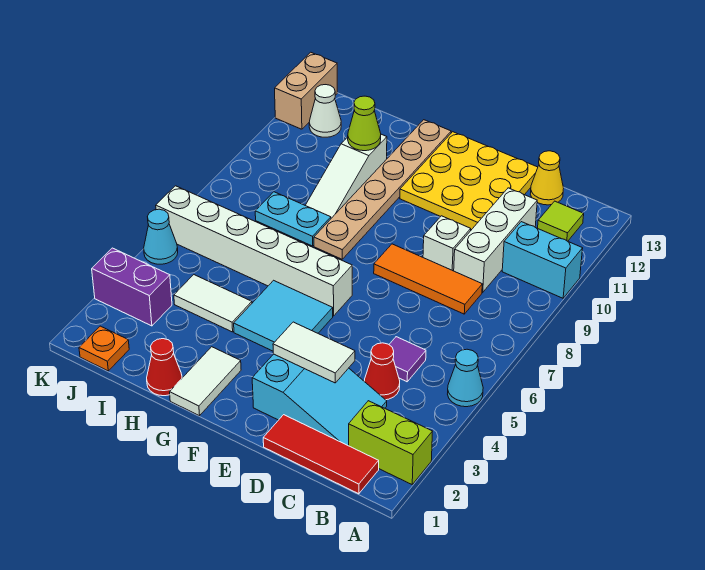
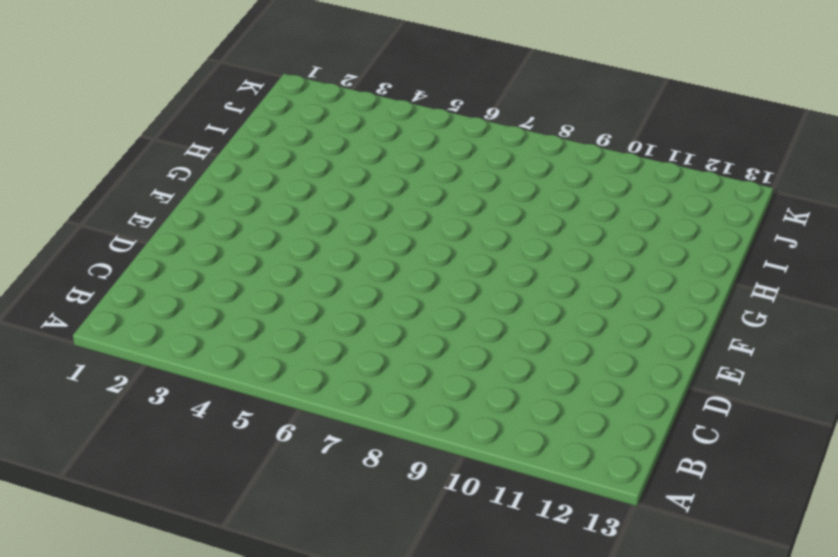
none -> lime brick A2:B2 level 1
none -> cyan cone A5 level 1
none -> cyan brick A10:B10 level 1

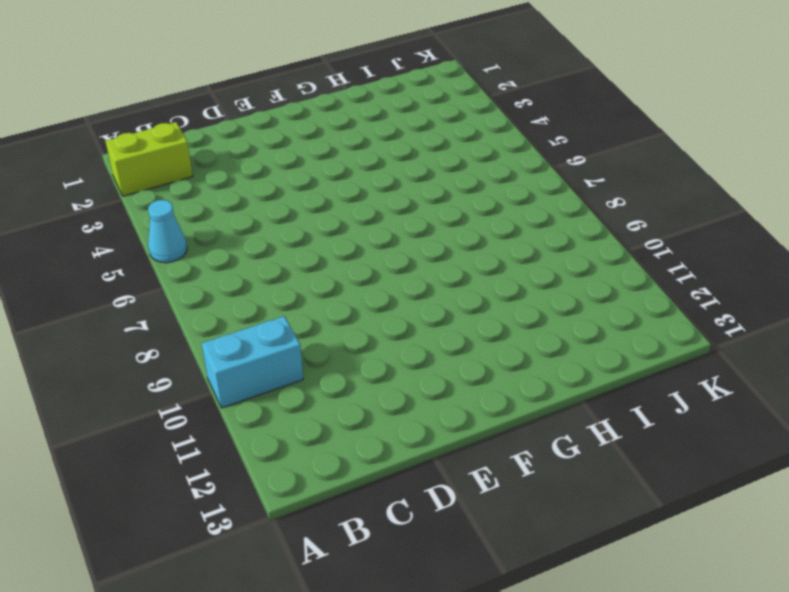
none -> red tile B1:D1 level 1
none -> lime tile B12 level 1
none -> cyan slope C2:E3 level 1 top E

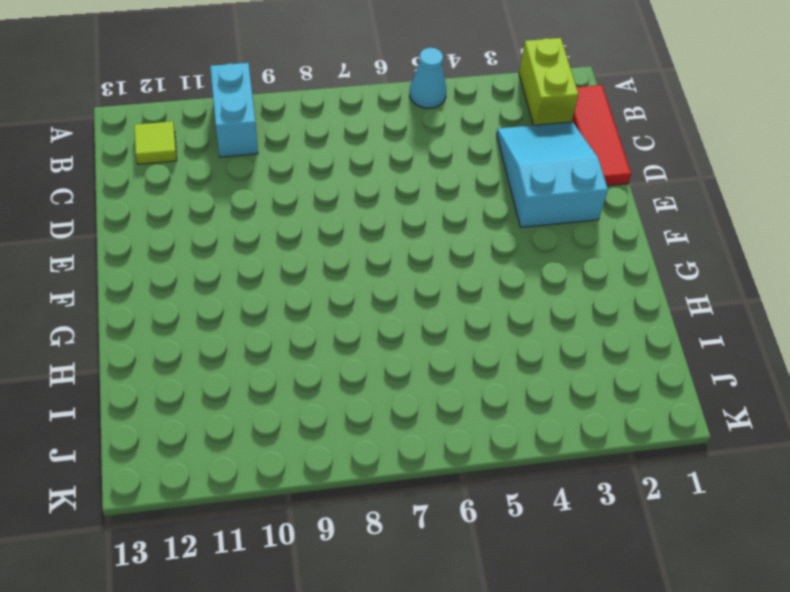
none -> red cone C4 level 1
none -> purple tile C5 level 1
none -> orange tile C8:E8 level 1

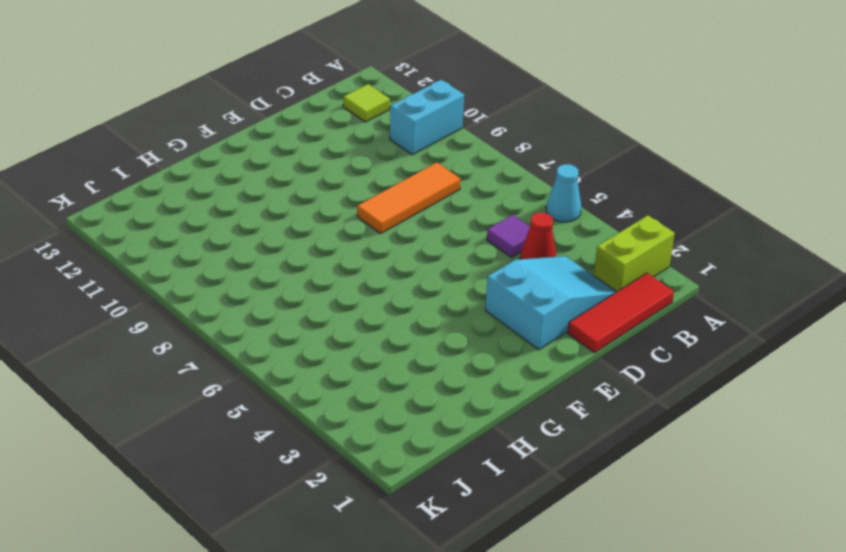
none -> white brick C9:C11 level 1
none -> yellow cone C13 level 1
none -> white brick D9 level 1

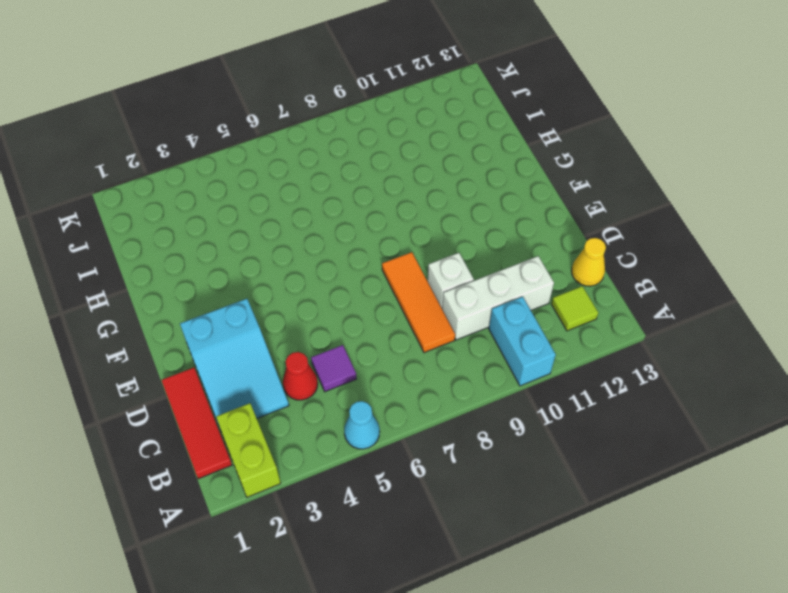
none -> yellow plate D11:F13 level 1
none -> cyan tile F4:G5 level 1
none -> white brick F6:K6 level 1

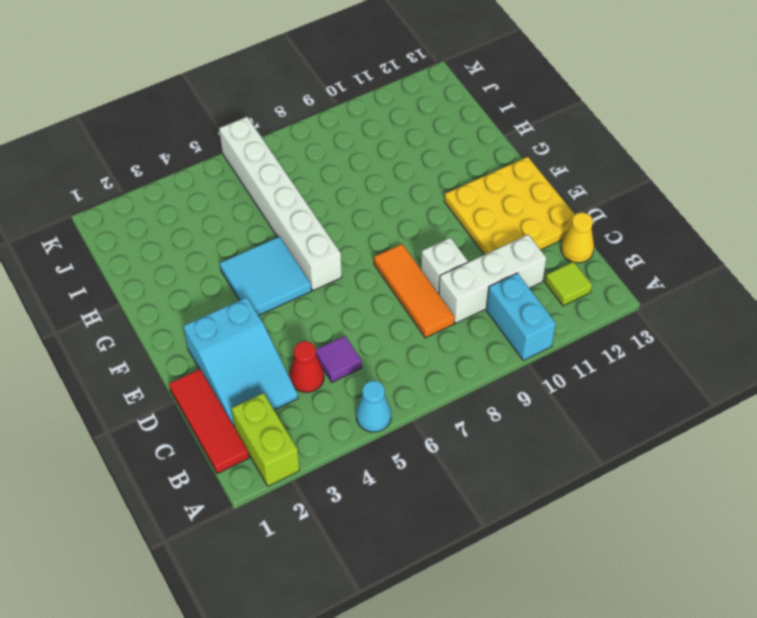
none -> white tile G1:G2 level 1
none -> tan plate G8:G13 level 1
none -> red cone H1 level 1

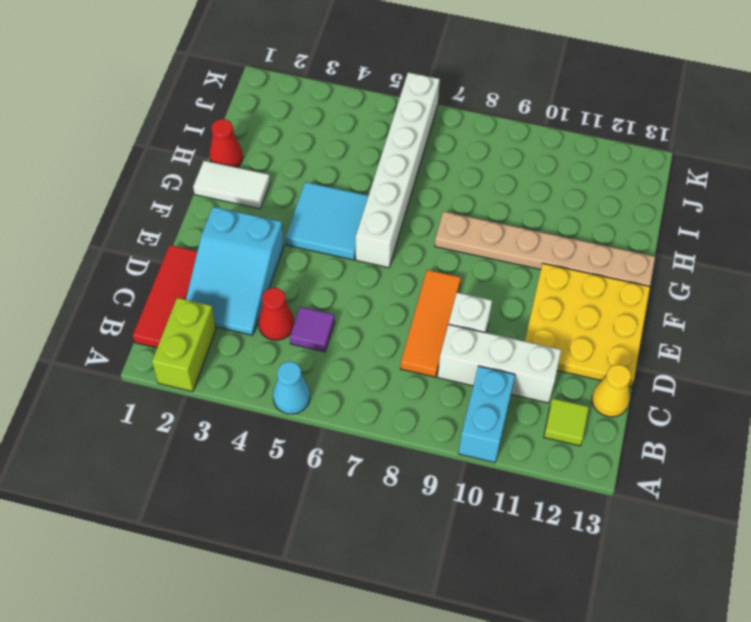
none -> white tile H4:I4 level 1
none -> cyan plate H8:I8 level 1
none -> white slope H9:H11 level 1 top 11

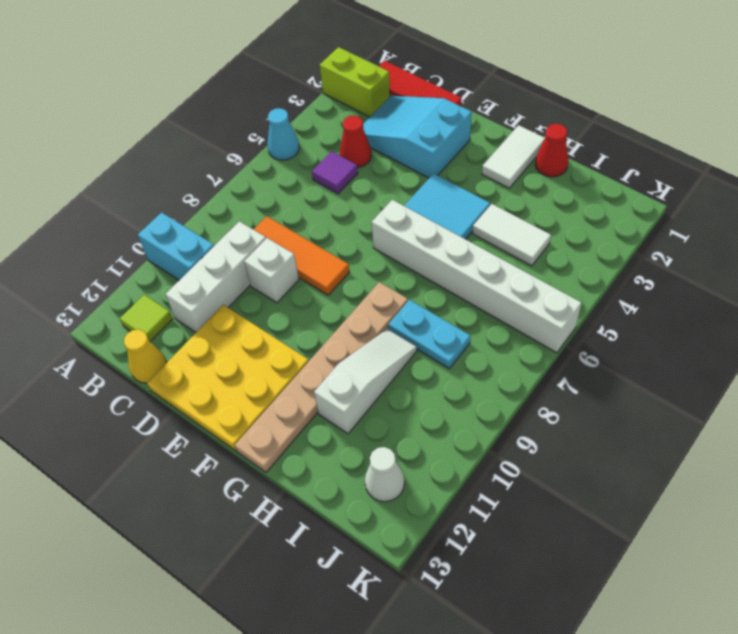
none -> orange plate J1 level 1
none -> purple brick J3:K3 level 1
none -> cyan cone K5 level 1

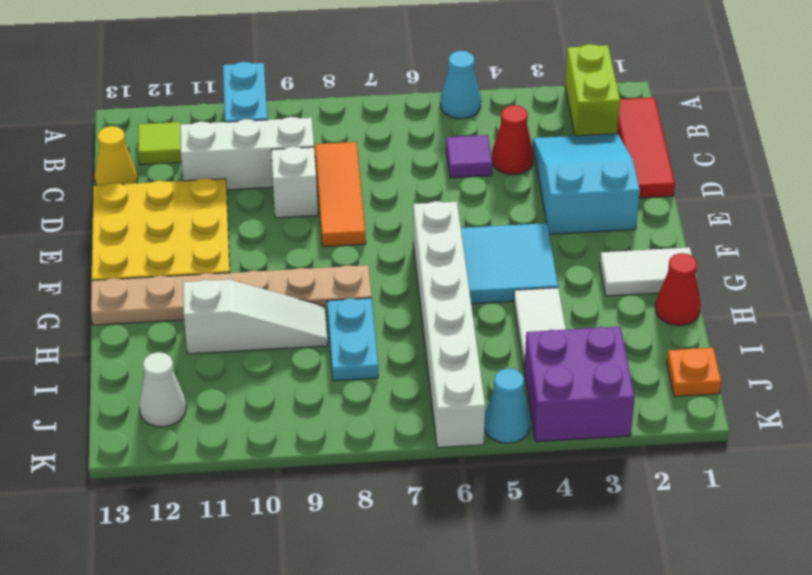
purple brick J3:K4 level 1 -> purple brick J3:K3 level 1
none -> tan brick K12:K13 level 1
none -> white tile D3:E3 level 2
none -> lime cone H11 level 2

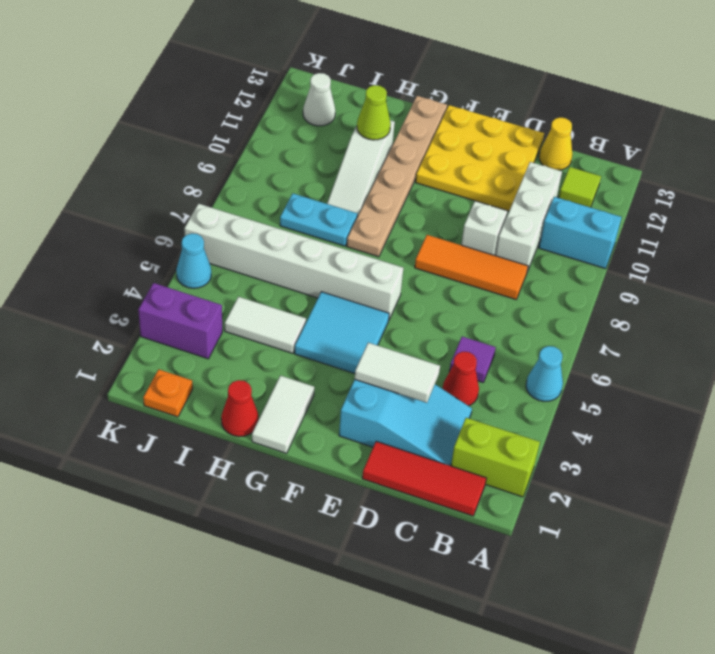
none -> tan brick K12:K13 level 1

